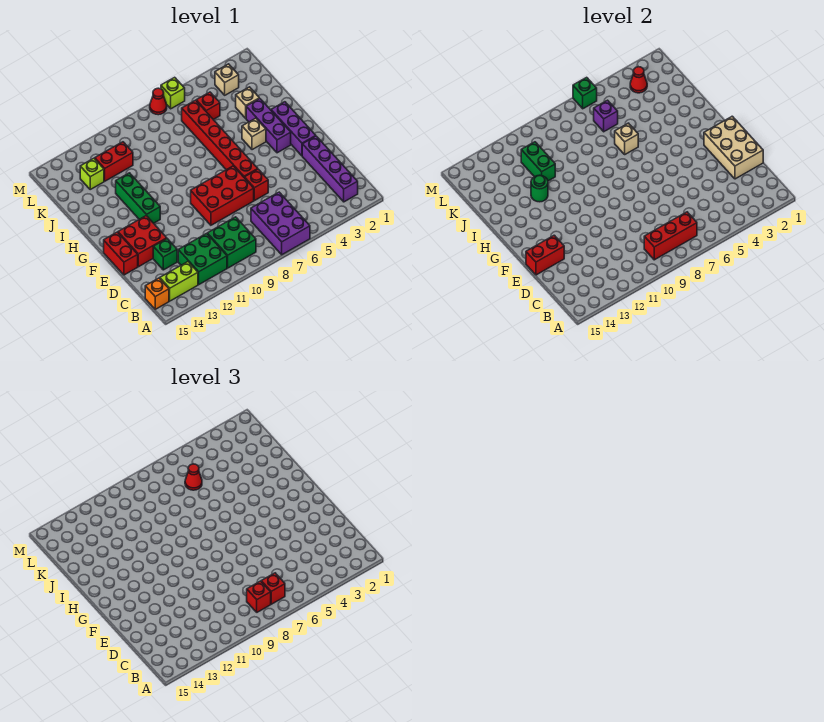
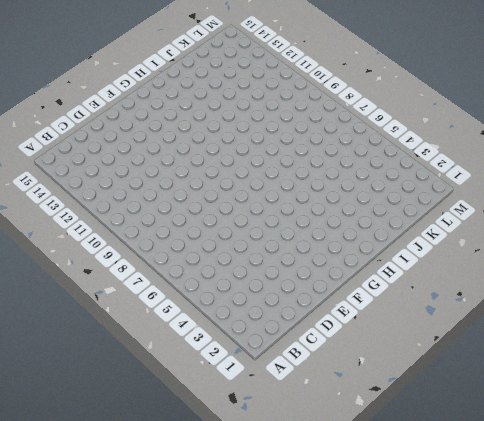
none -> purple brick A6:C7 level 1
none -> purple brick B2:E2 level 1
none -> green brick B9:C10 level 1
none -> green brick B11:C12 level 1

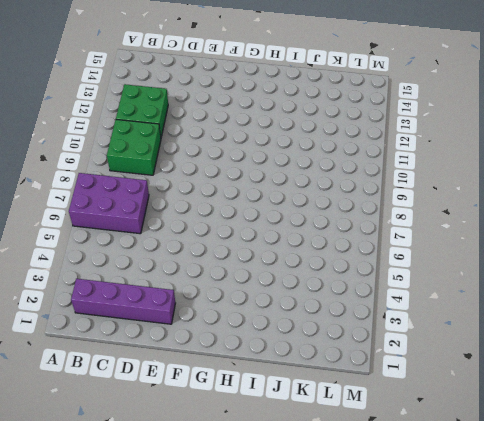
none -> lime brick B13:B14 level 1
none -> orange brick B15 level 1
none -> green brick D13 level 1
none -> red brick E6 level 1

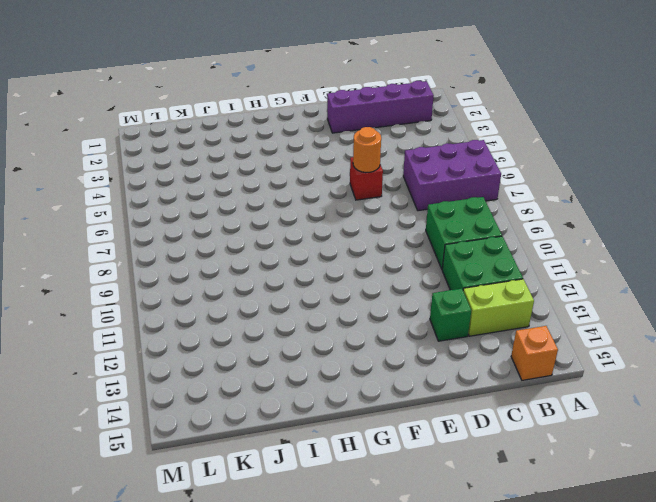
lime brick B13:C13 level 1 -> lime brick B13:B14 level 1
orange round brick E6 level 2 -> none
none -> red brick E7:F9 level 1
none -> red brick E13:F14 level 1
none -> red brick E15:F15 level 1
none -> purple brick F2:H2 level 1

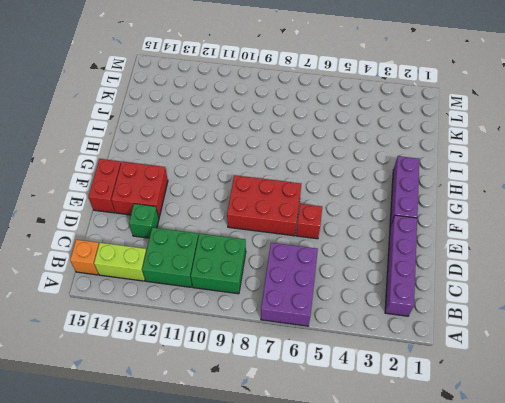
none -> red brick F6:K6 level 1
none -> purple brick G3:I3 level 1
none -> green brick G12:I12 level 1
none -> tan brick H4 level 1

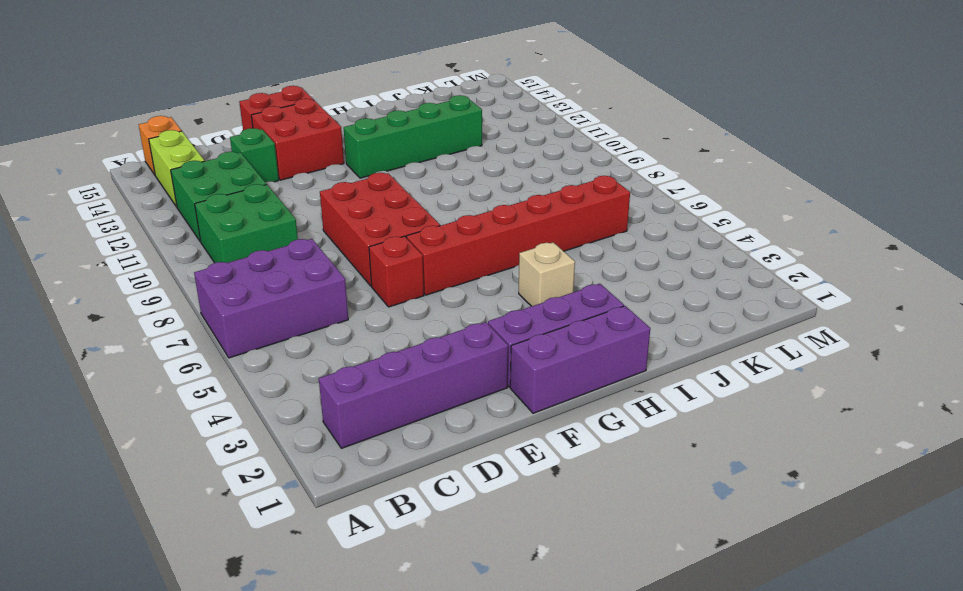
purple brick F1:H1 level 1 -> purple brick G3:I3 level 1
green brick G12:J12 level 1 -> green brick G12:I12 level 1
none -> tan brick J3 level 1
none -> red brick K5 level 1
none -> red brick K11:K12 level 1
none -> lime brick K13 level 1

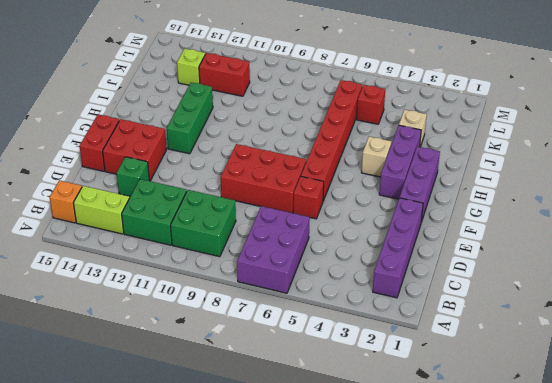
none -> tan brick L3 level 1
none -> lime brick M6 level 1
none -> red cone M7 level 1
none -> red brick B7:B9 level 2

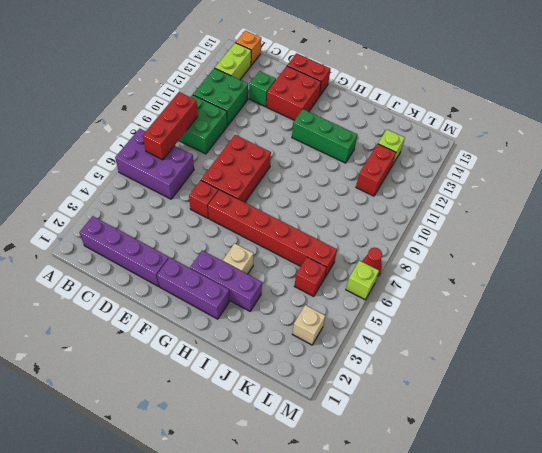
none -> tan brick J3 level 1
none -> tan brick D1:F2 level 2
none -> red brick E14:E15 level 2
none -> tan brick I6 level 2

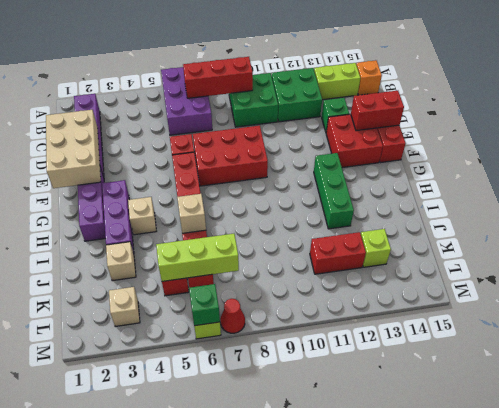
lime brick K5:K7 level 2 -> purple brick K6 level 2
none -> green round brick I12 level 2
none -> green brick J11:K11 level 2
none -> red cone L3 level 2
none -> red brick B7 level 3

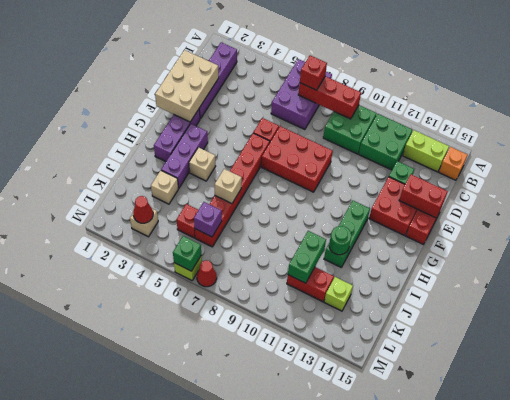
none -> red brick B8 level 3
none -> red cone K6 level 3

